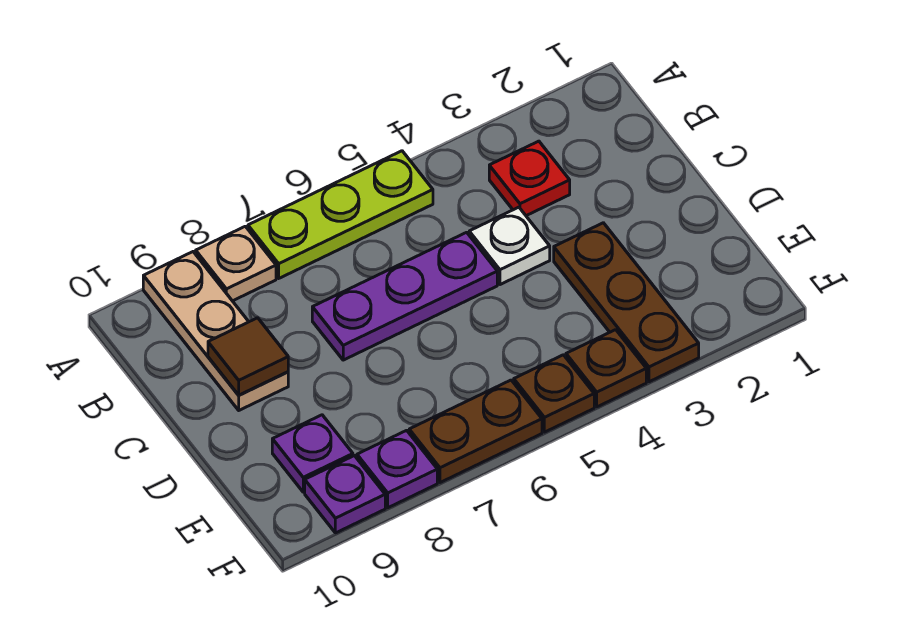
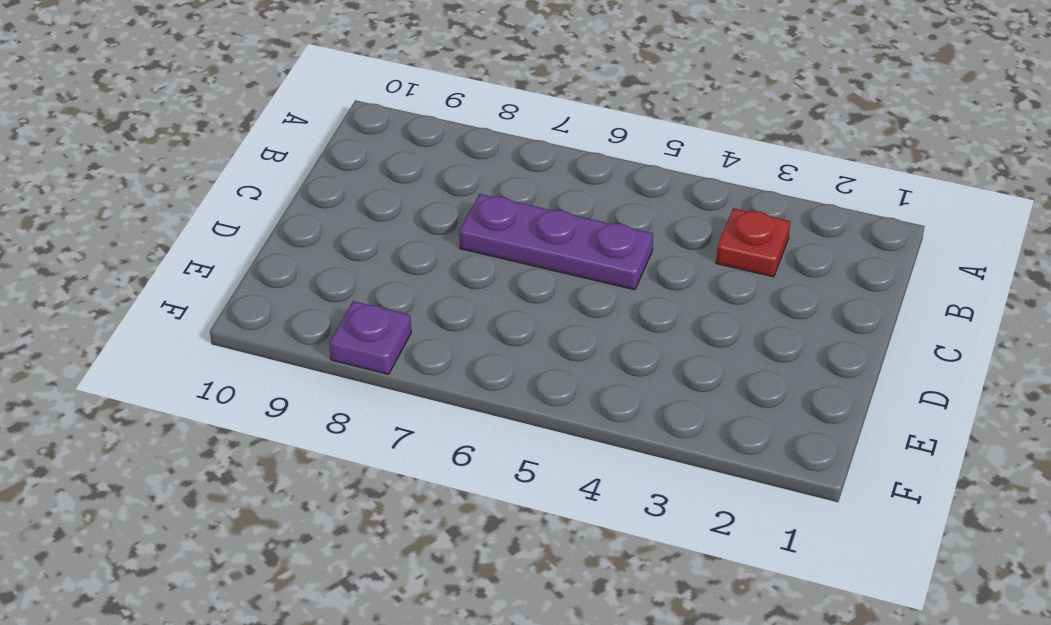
none -> lime plate A5:A7 level 1
none -> tan plate A8 level 1
none -> tan plate A9:C9 level 1

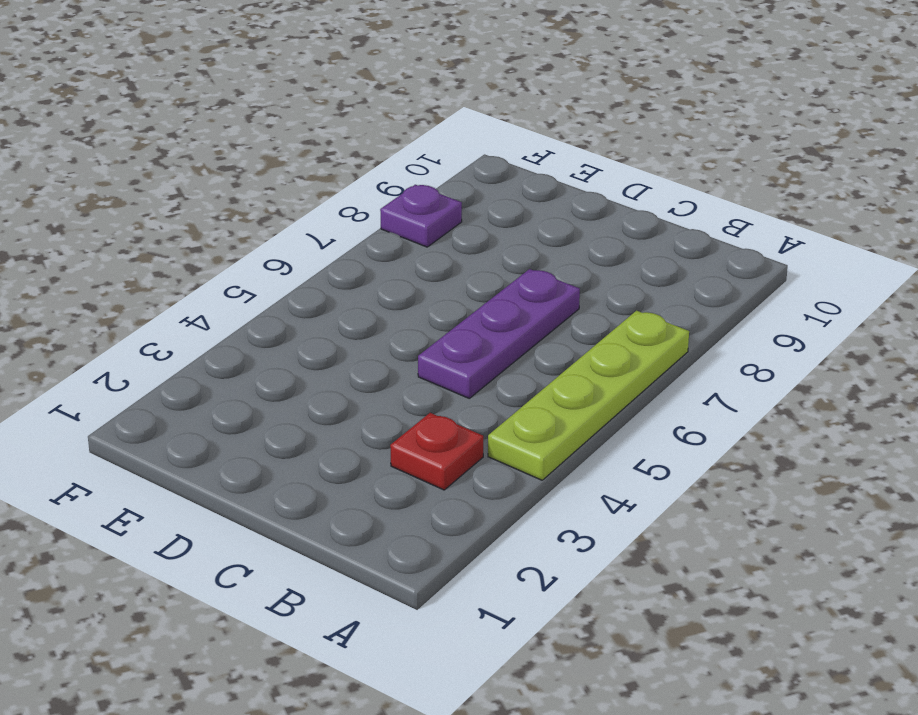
lime plate A4:A7 level 1 -> lime plate A5:A7 level 1
none -> tan plate A8 level 1
none -> tan plate A9:C9 level 1
none -> white plate C4 level 1

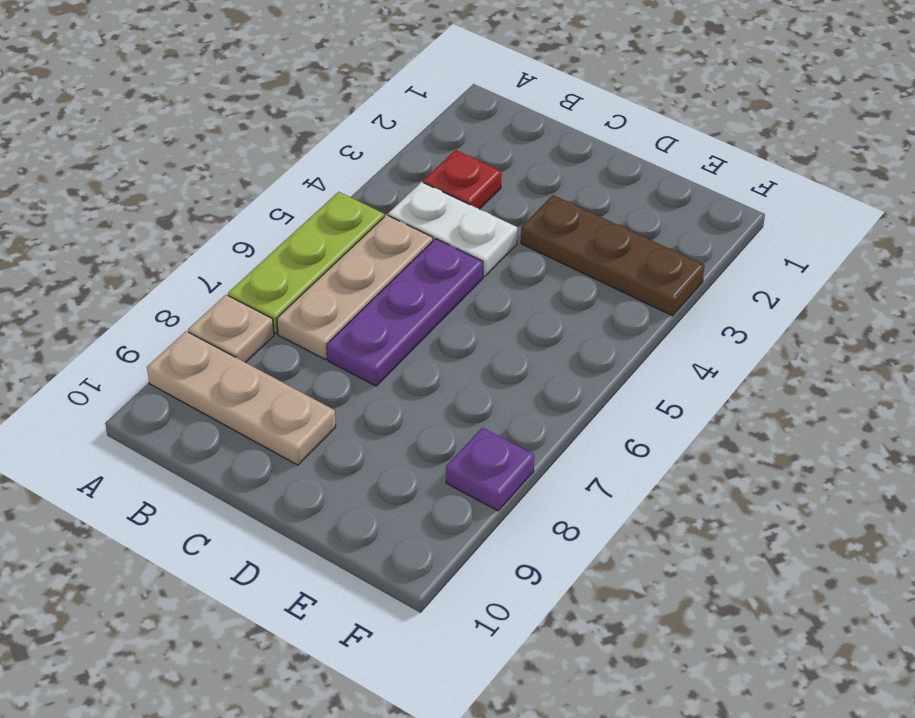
white plate B4:C4 level 1 -> white plate C4 level 1
tan plate B5:B7 level 1 -> none
none -> purple plate E9 level 1
none -> brown plate F4 level 1
none -> brown plate F5 level 1

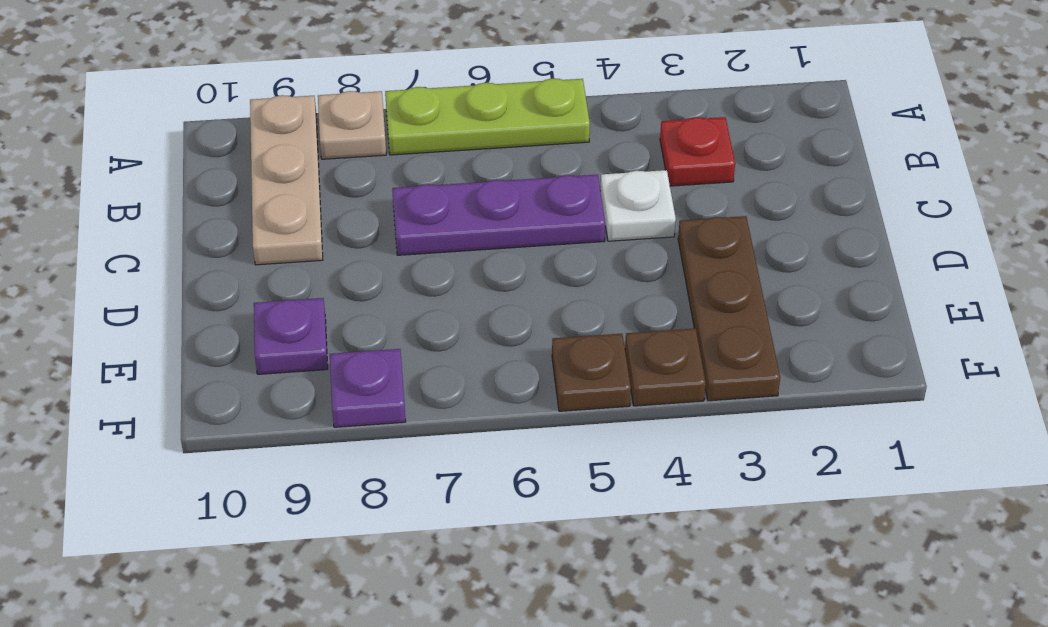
none -> brown plate F6:F7 level 1
none -> purple plate F9 level 1
none -> brown tile C9 level 2

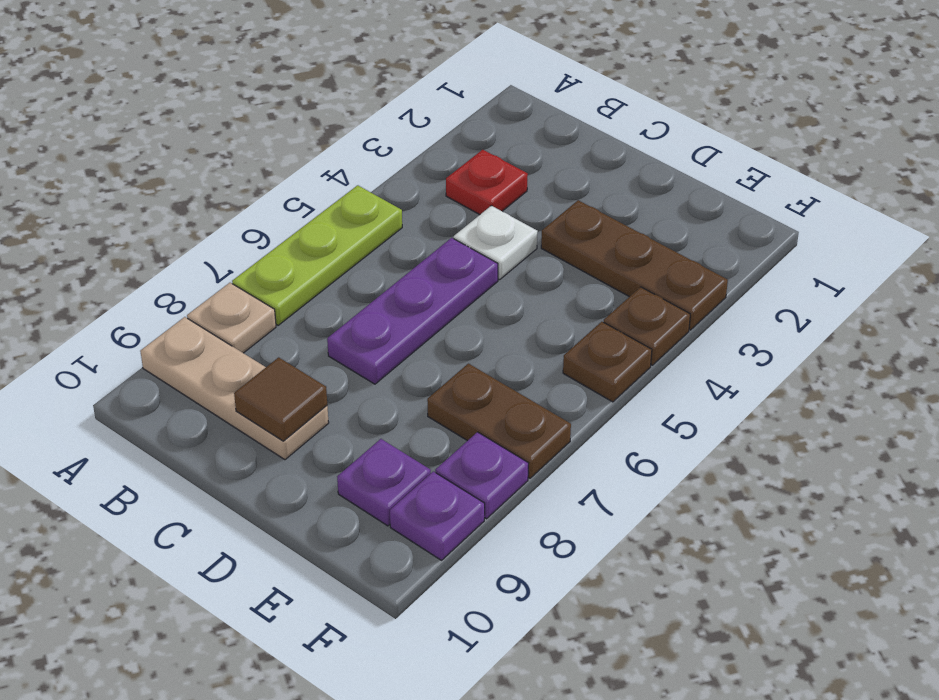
brown plate E7:F7 level 1 -> brown plate F6:F7 level 1

